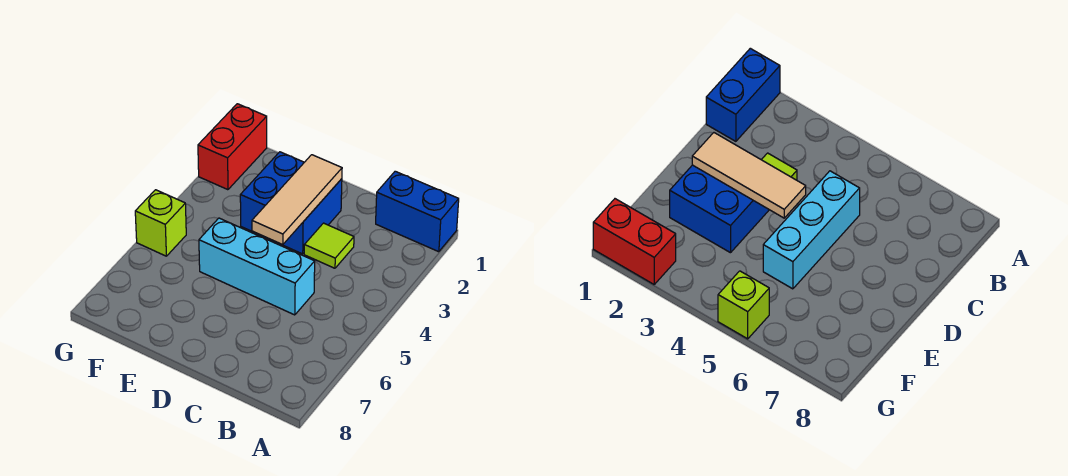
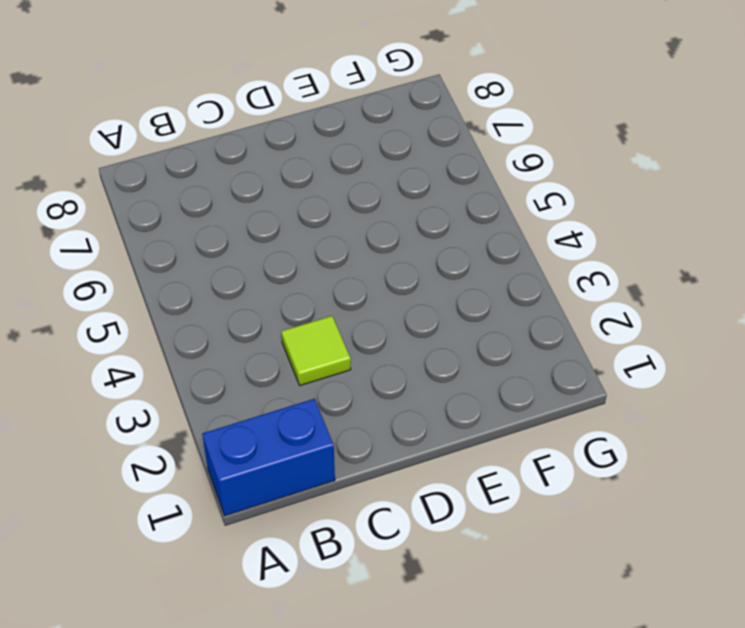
none -> cyan brick C5:E5 level 1
none -> blue brick D2:E3 level 1

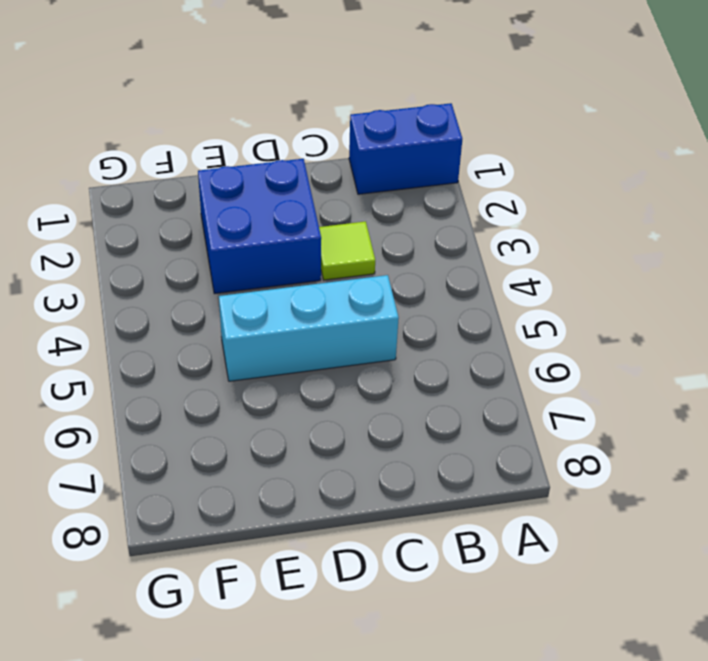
none -> red brick G1:G2 level 1
none -> lime brick G5 level 1

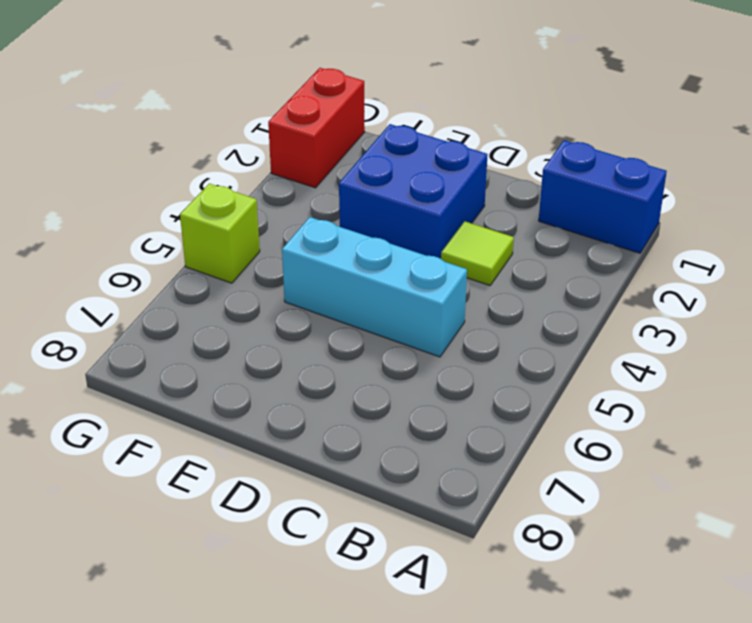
none -> tan tile D2:D4 level 2

